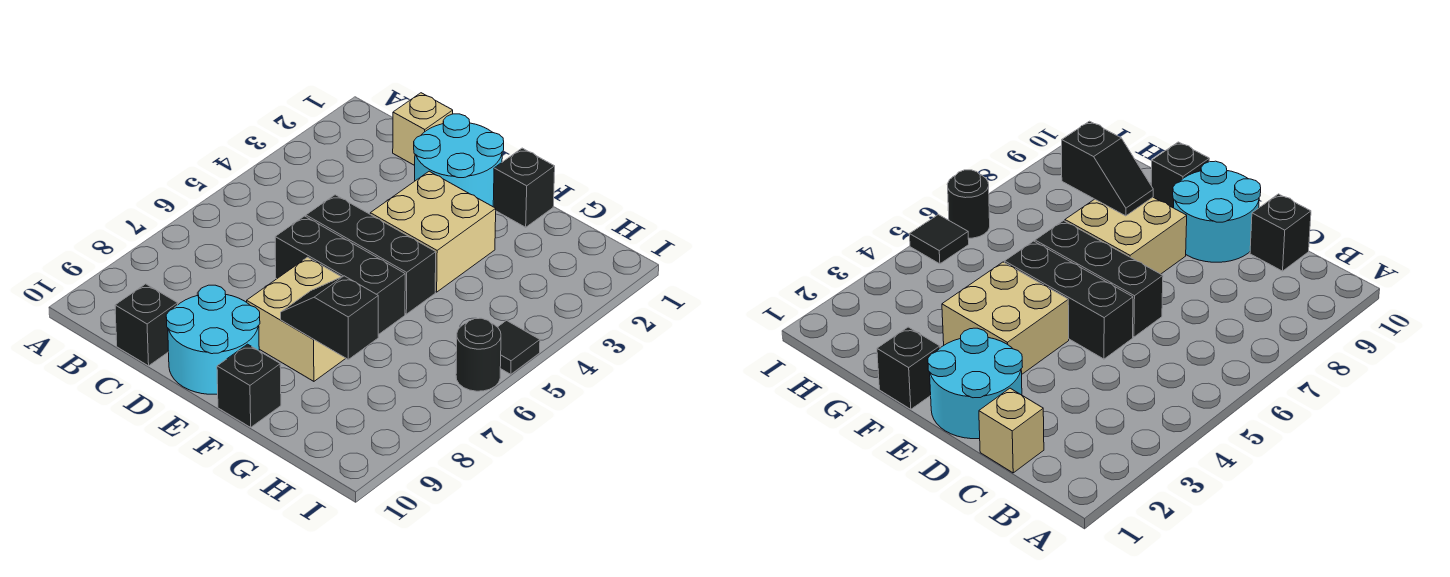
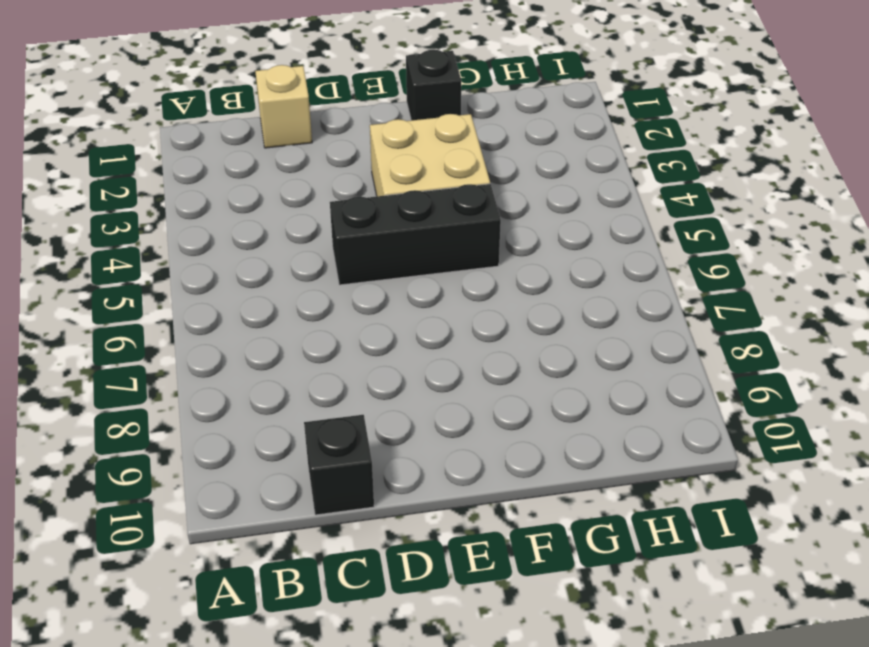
none -> cyan round brick D1:E2 level 1
none -> black brick D6:F6 level 1
none -> cyan round brick D9:E10 level 1

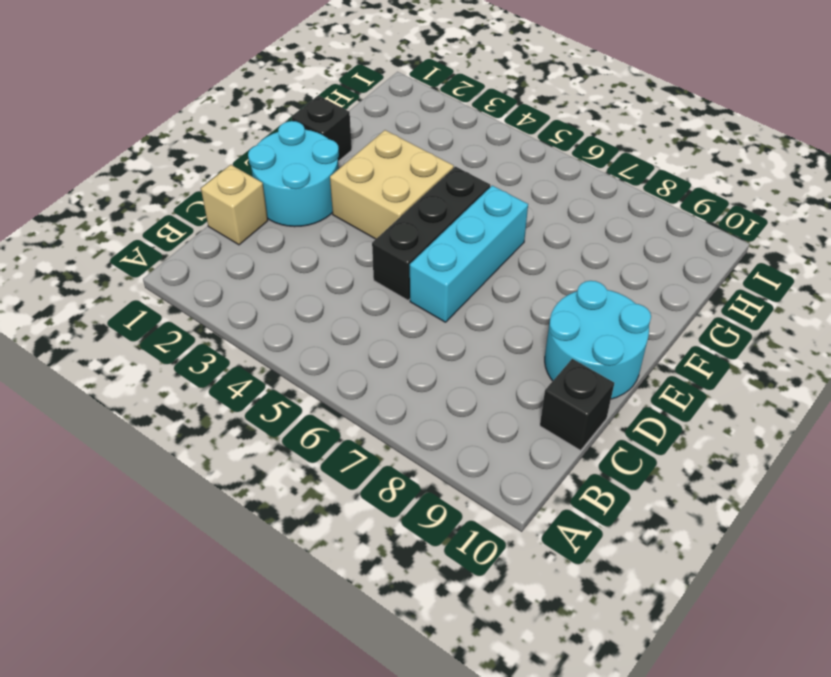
cyan brick D6:F6 level 1 -> black brick D6:F6 level 1
none -> tan brick E7:F8 level 1
none -> black brick F10 level 1
none -> black tile I5 level 1

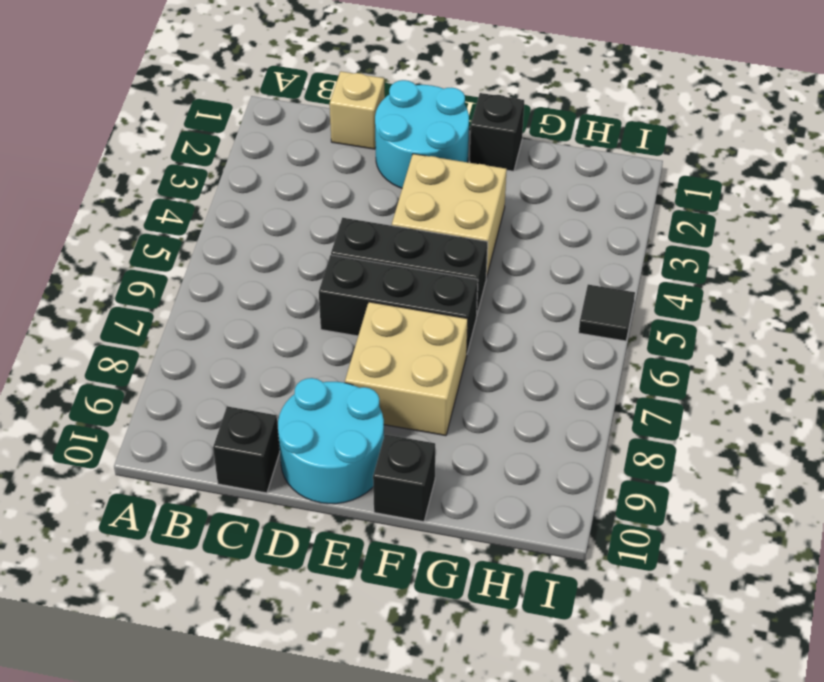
none -> black round brick I6 level 1
none -> black slope F8:G8 level 2 top G

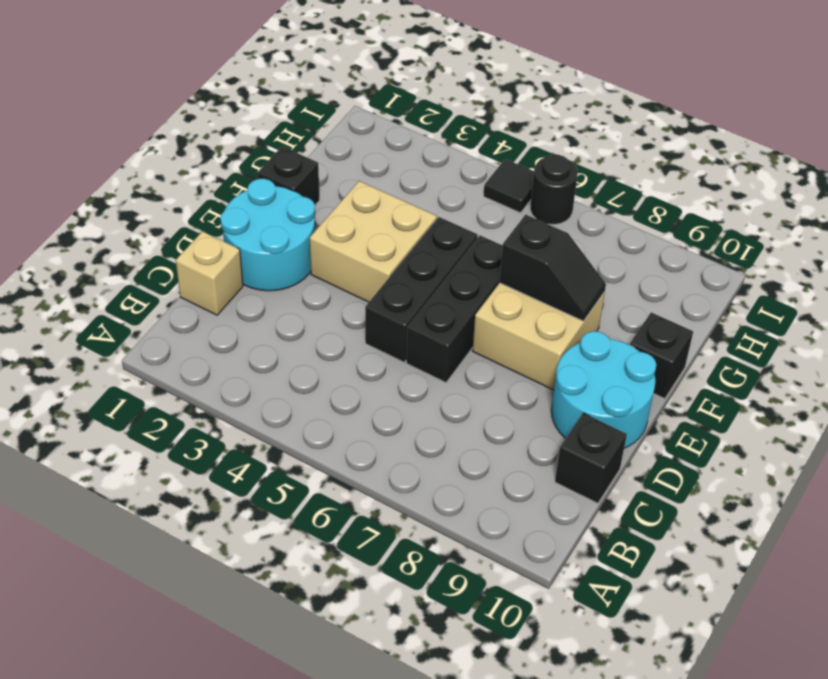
black slope F7:F8 level 2 top 7 -> black slope F8:G8 level 2 top G

